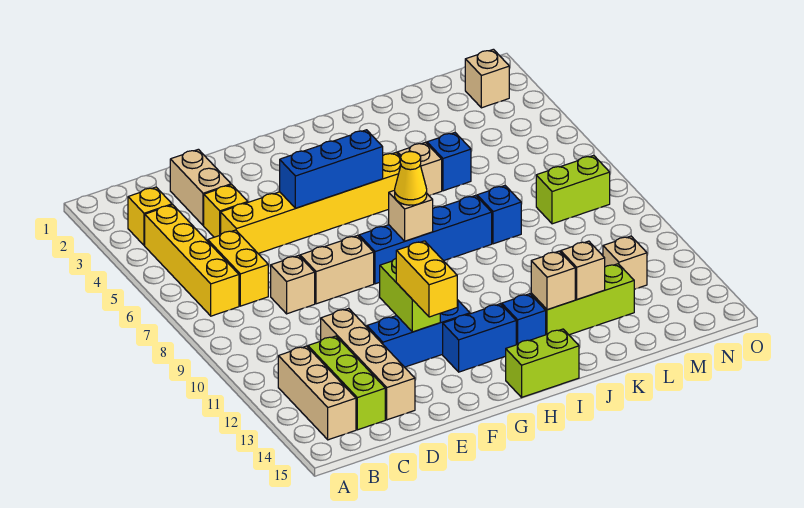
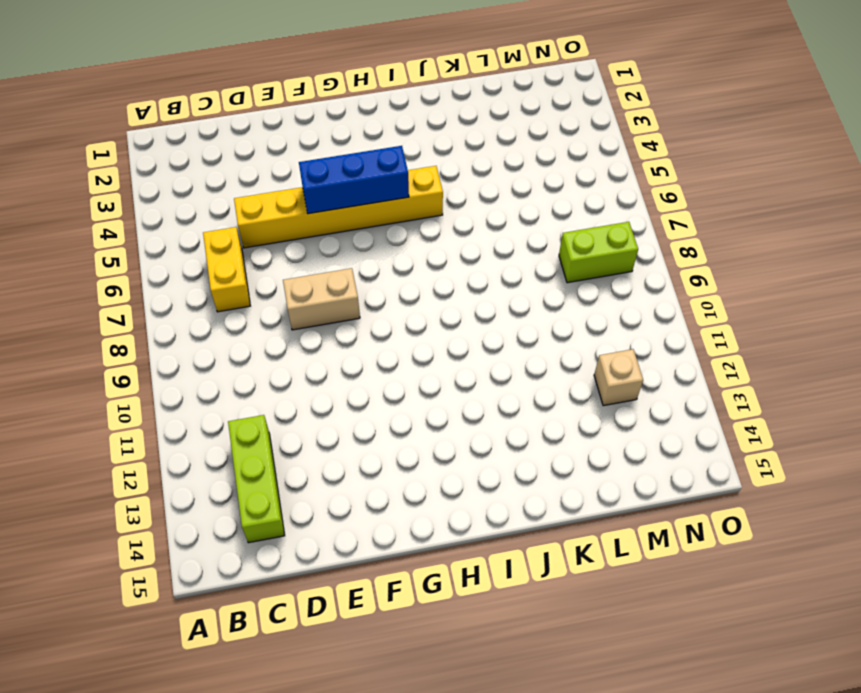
none -> yellow brick B3 level 1
none -> yellow brick B4:B7 level 1
none -> tan brick B12:B14 level 1
none -> tan brick D2:D3 level 1

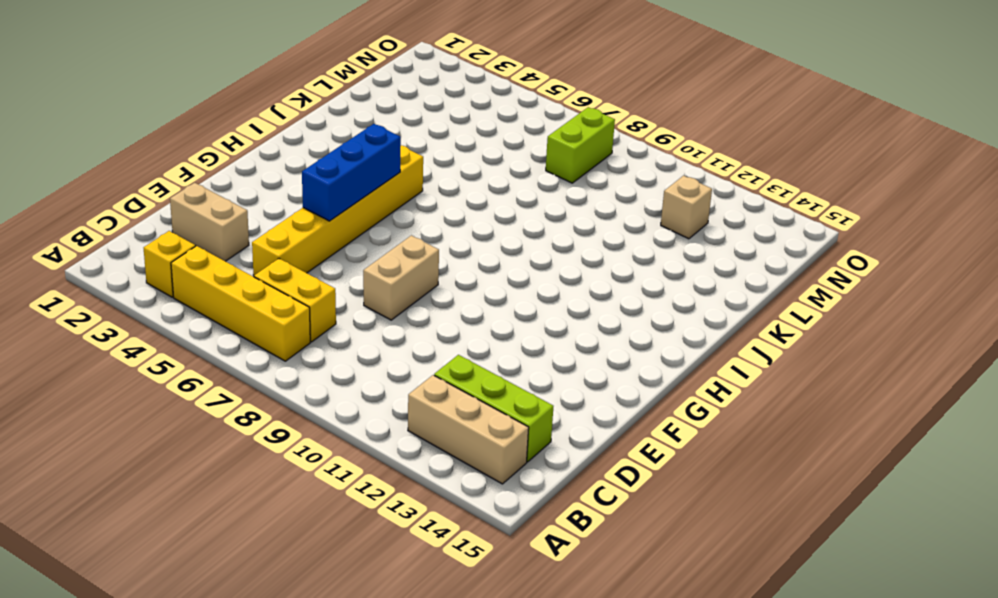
none -> yellow brick D4 level 1
none -> tan brick D8 level 1
none -> tan brick D11:D14 level 1
none -> blue brick E12:G12 level 1

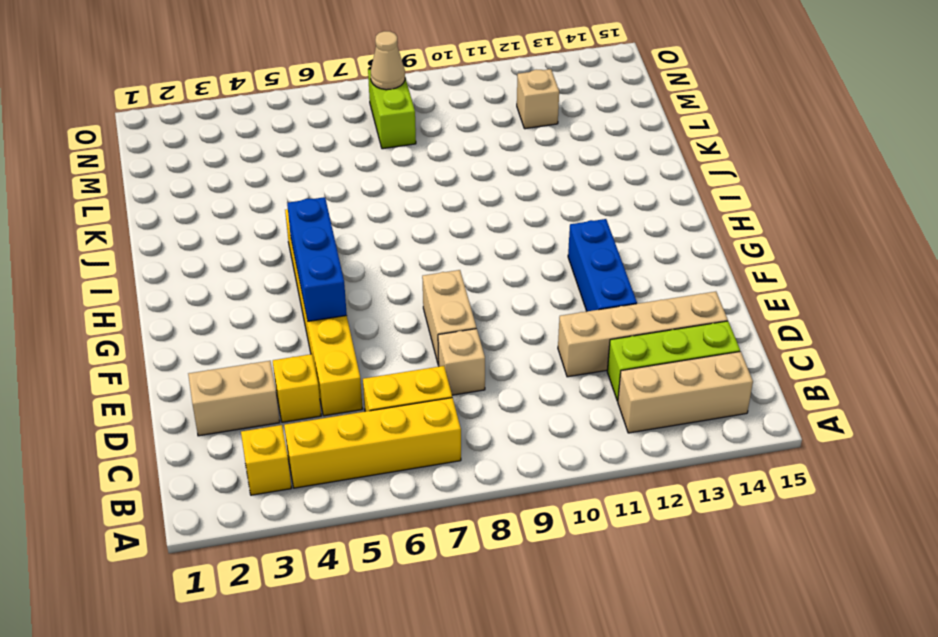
tan cone N8 level 2 -> none
none -> blue brick G8:J8 level 1
none -> blue brick G13:H13 level 1
none -> lime brick H15:I15 level 1
none -> blue brick I13 level 1

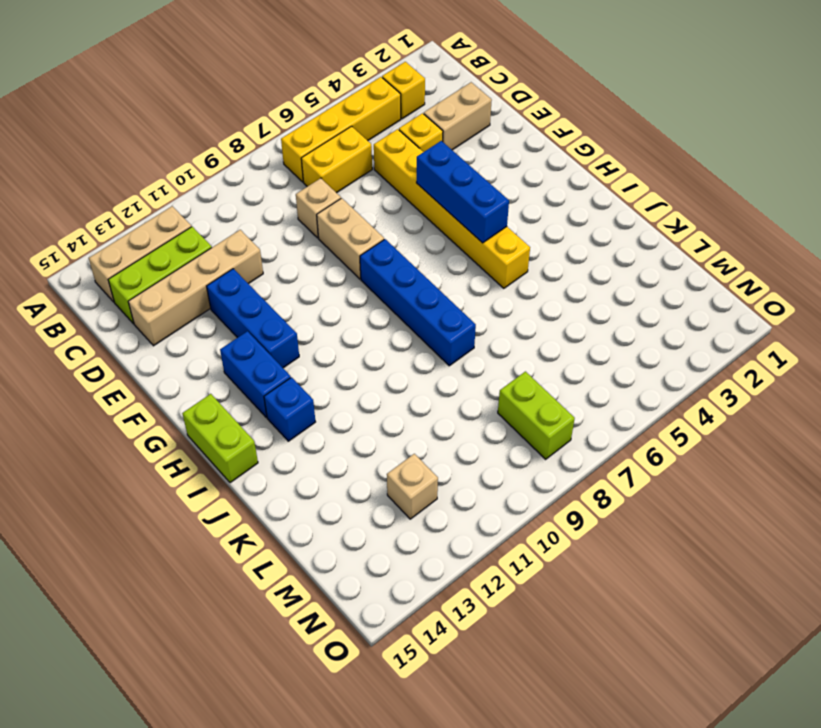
none -> tan brick J5 level 1
none -> lime brick J13:L13 level 1
none -> blue brick K5 level 1
none -> blue brick K8 level 1

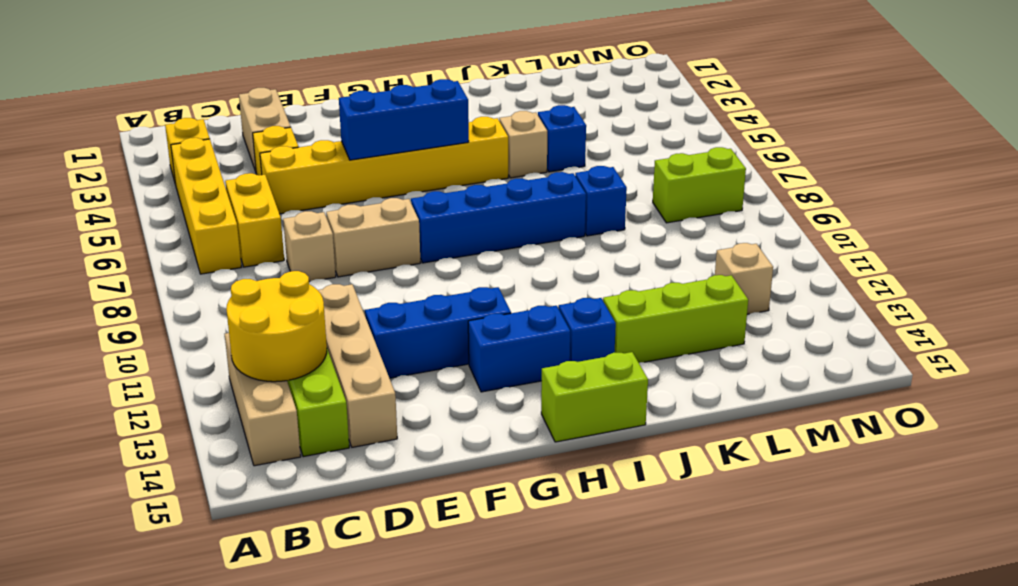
yellow round brick B12:C13 level 2 -> none
none -> tan brick N2 level 1
none -> lime brick F11:F12 level 2
none -> tan brick H8 level 2
none -> tan brick J13 level 2

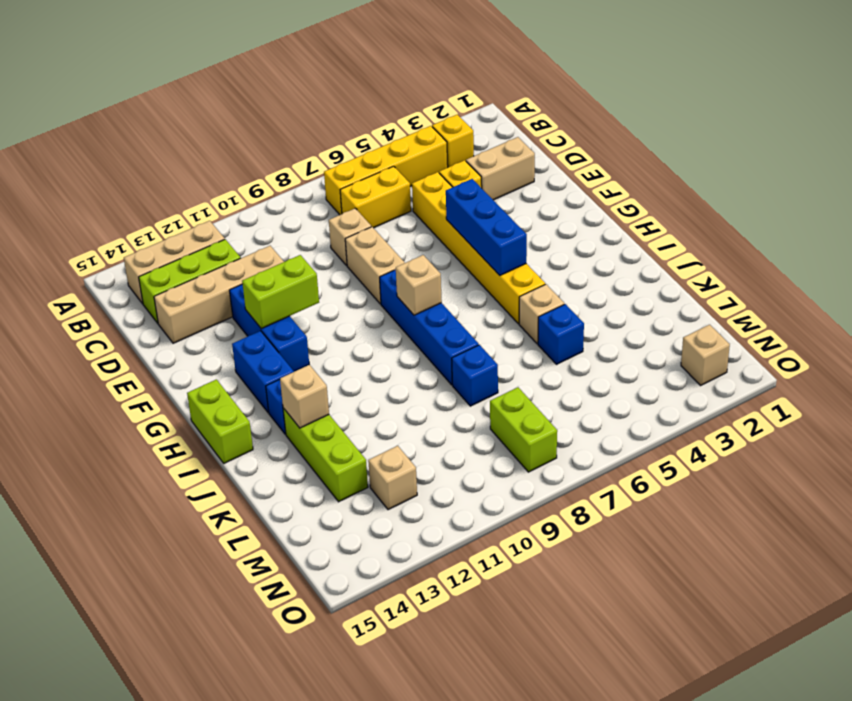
none -> tan brick K13 level 2
none -> yellow brick F12:F13 level 3
none -> yellow cone H8 level 3

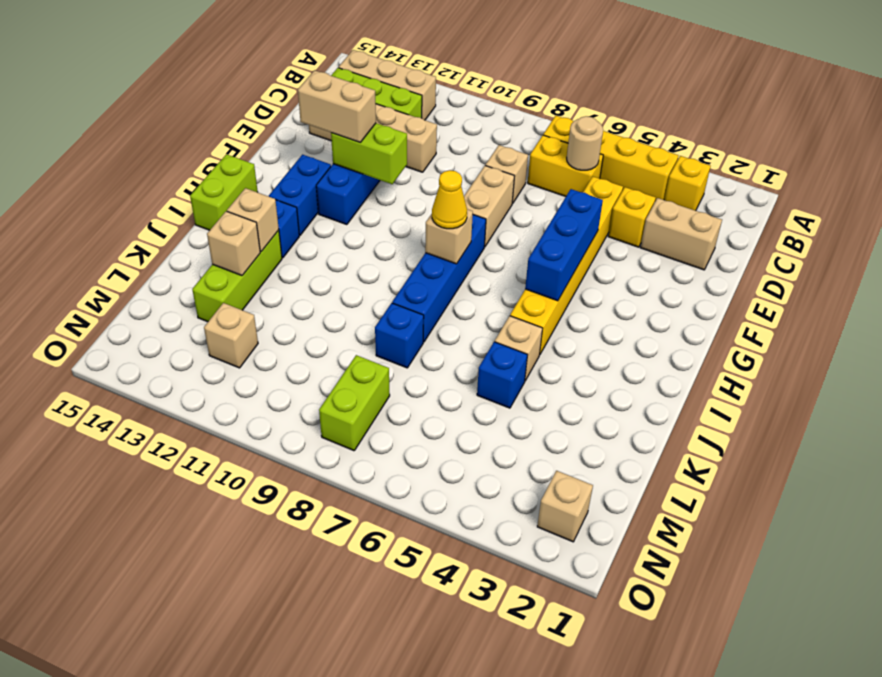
tan round brick C6 level 2 -> none
tan brick F12:F13 level 3 -> yellow brick F12:F13 level 3

